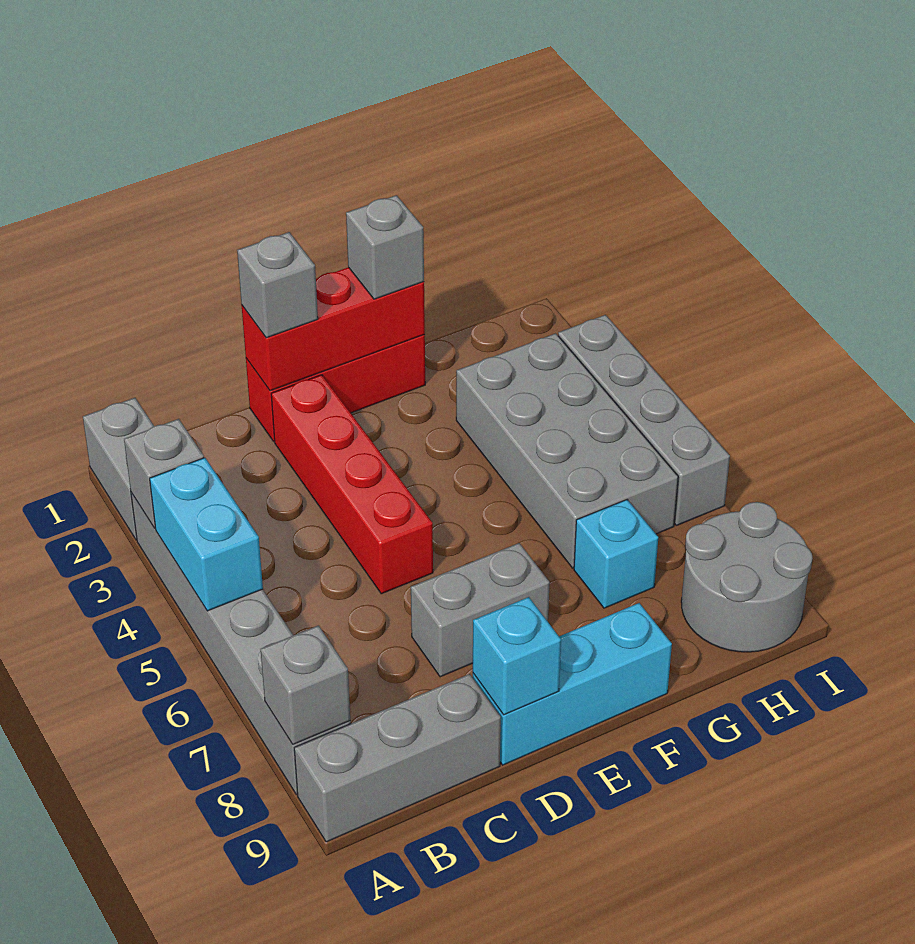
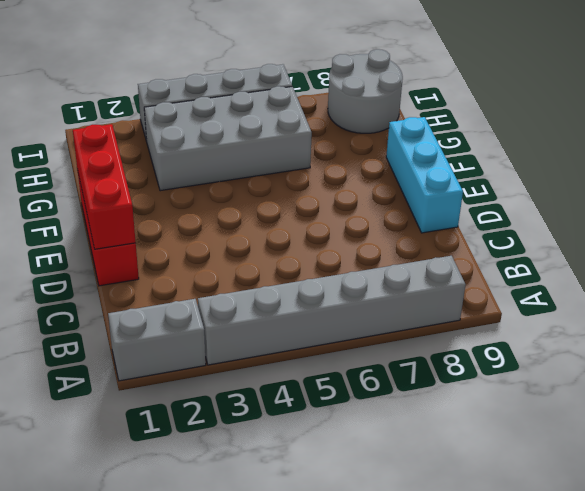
none -> grey brick A9:C9 level 1
none -> red brick D2:D5 level 1
none -> grey brick D7:E7 level 1

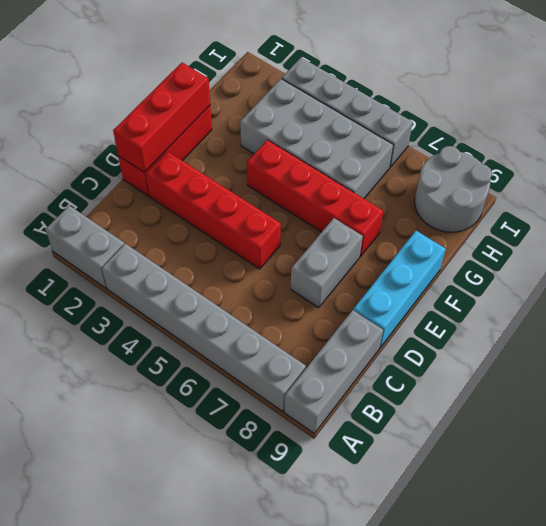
red brick F4:F7 level 1 -> none
none -> cyan brick G7 level 1
none -> grey brick A3 level 2
none -> cyan brick A4:A5 level 2

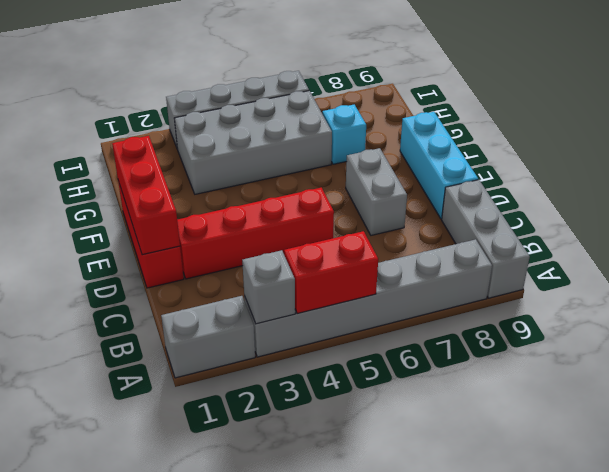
red brick A4:A5 level 2 -> cyan brick A4:A5 level 2
none -> grey round brick H8:I9 level 1
none -> grey brick A8 level 2
none -> cyan brick D9 level 2

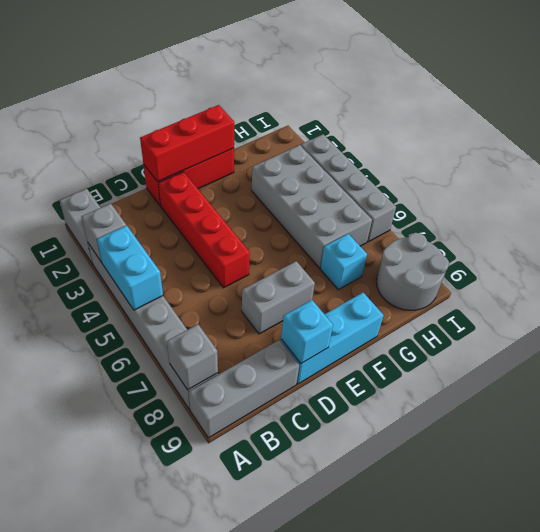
none -> grey brick D1 level 3
none -> grey brick F1 level 3

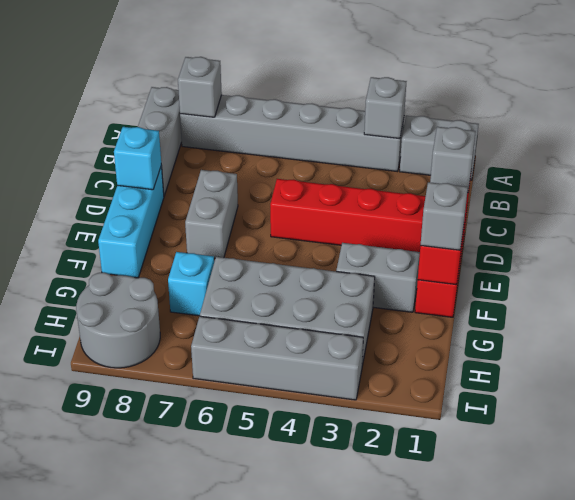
grey brick F2:F3 level 1 -> none
none -> cyan brick A4:A5 level 2

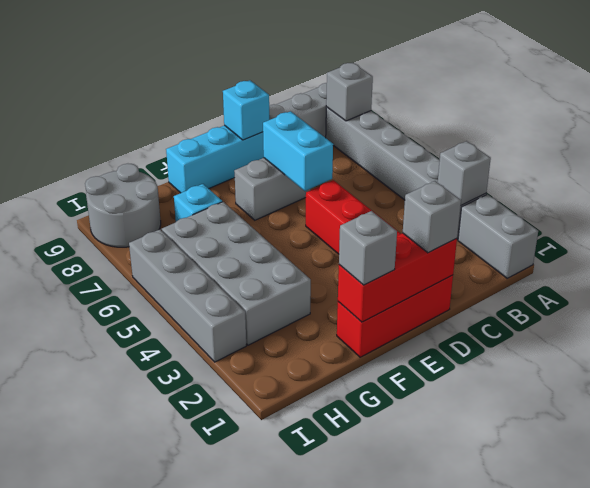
cyan brick D6:D7 level 2 -> cyan brick A4:A5 level 2

